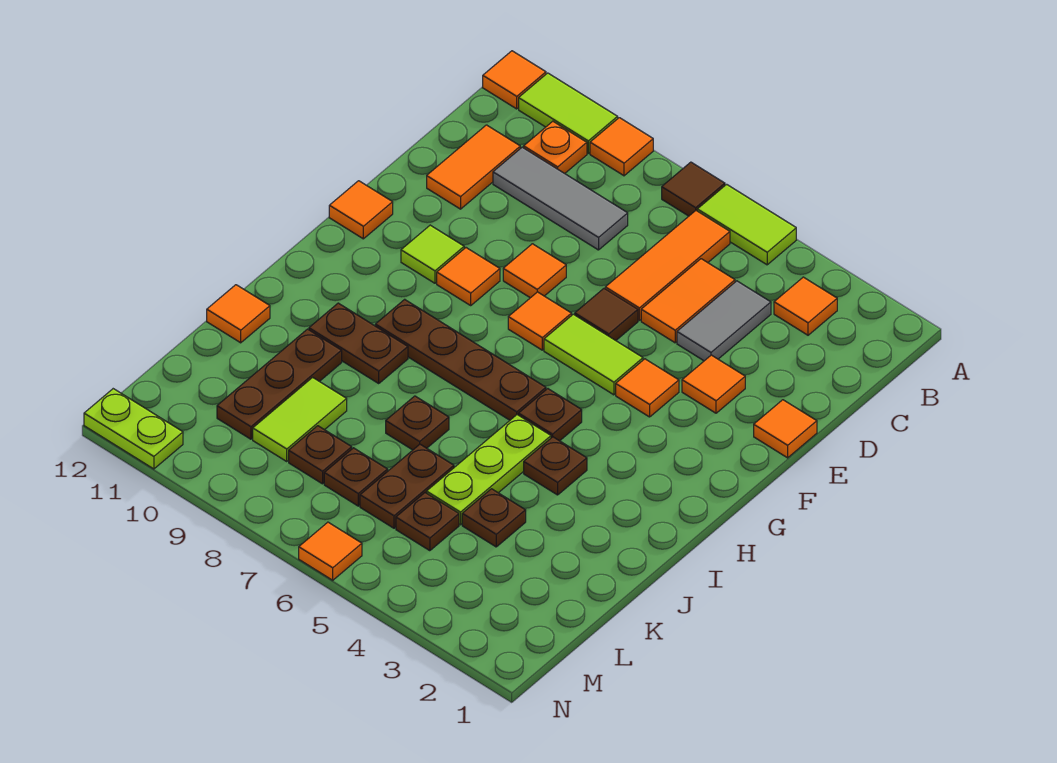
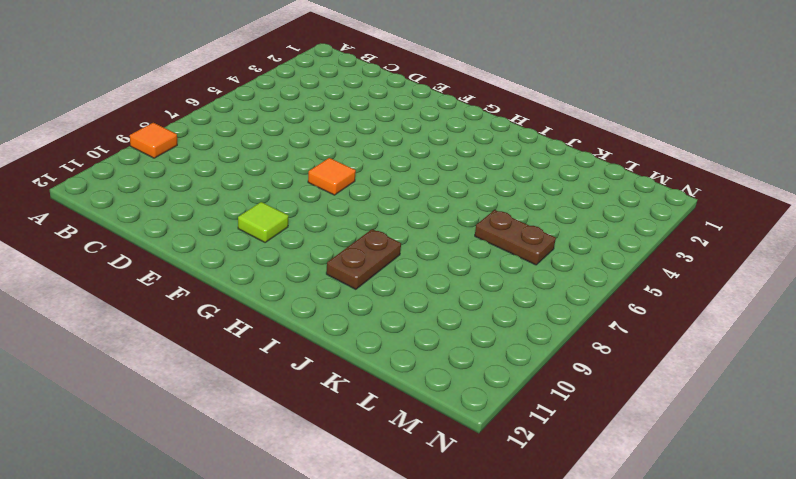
none -> lime tile A5:A6 level 1
none -> brown tile A7 level 1
none -> lime tile A10:A11 level 1
none -> orange tile A12 level 1

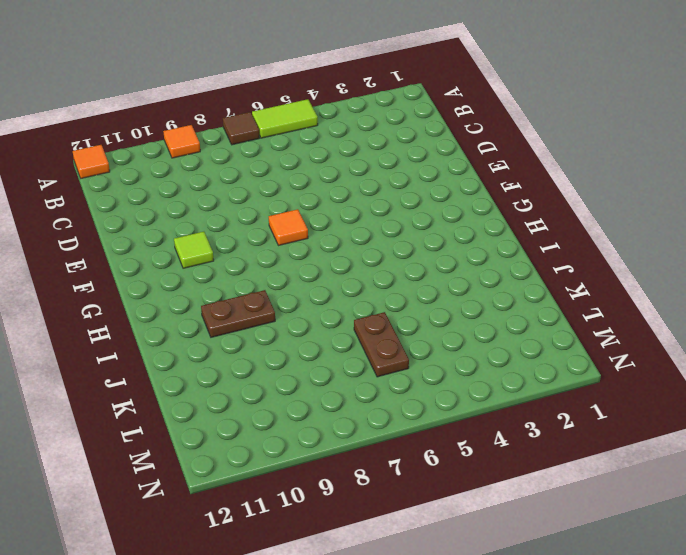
none -> lime tile A10:A11 level 1
none -> orange tile B3 level 1
none -> orange tile B6:D6 level 1
none -> orange plate B10 level 1

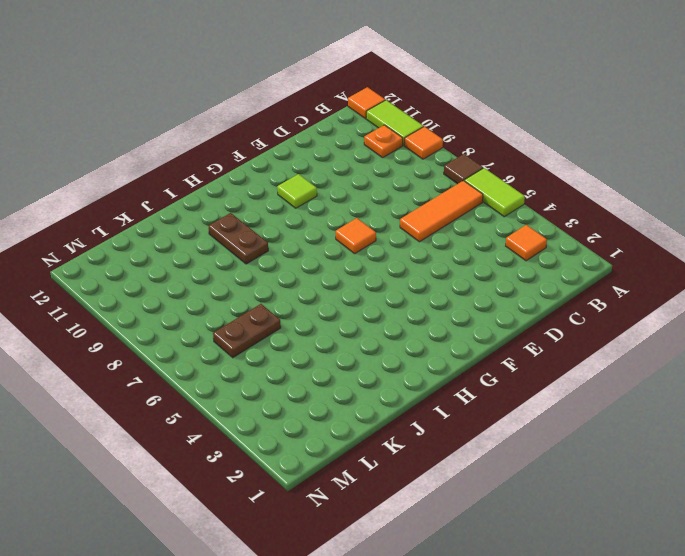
none -> grey tile C4:D4 level 1
none -> orange tile C5:D5 level 1
none -> grey tile C8:C10 level 1
none -> orange tile C11:D11 level 1

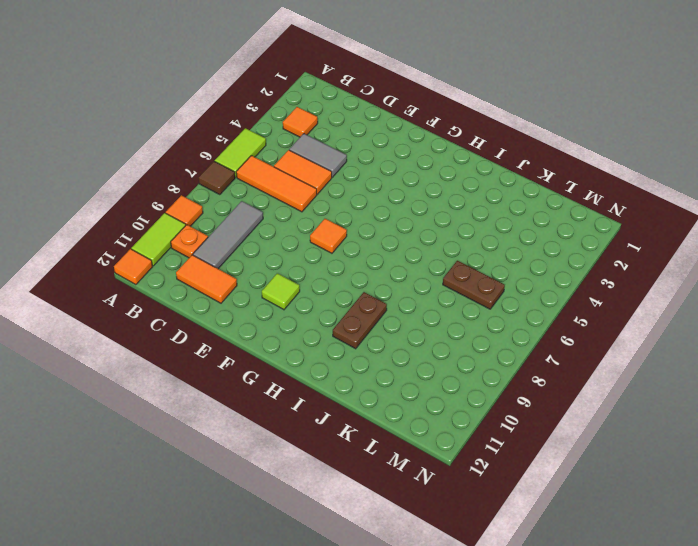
none -> orange tile E1 level 1
none -> orange tile E3 level 1
none -> brown tile E6 level 1
none -> orange tile E8 level 1

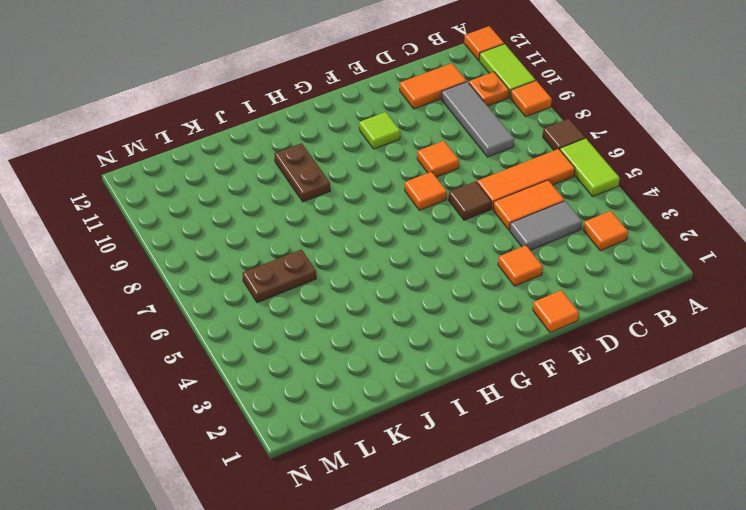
none -> orange tile F4 level 1
none -> lime tile F5:F6 level 1
none -> orange tile F9 level 1
none -> orange tile F12 level 1

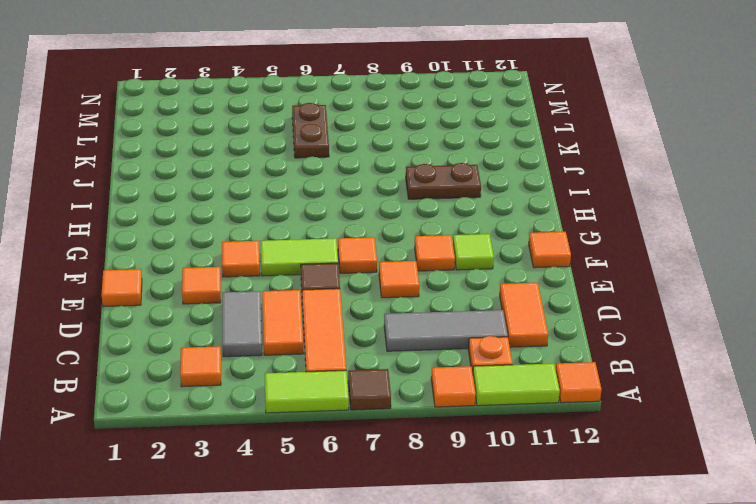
none -> brown plate H5 level 1
none -> brown plate H6:H9 level 1
none -> brown plate I4 level 1
none -> lime plate I5:K5 level 1

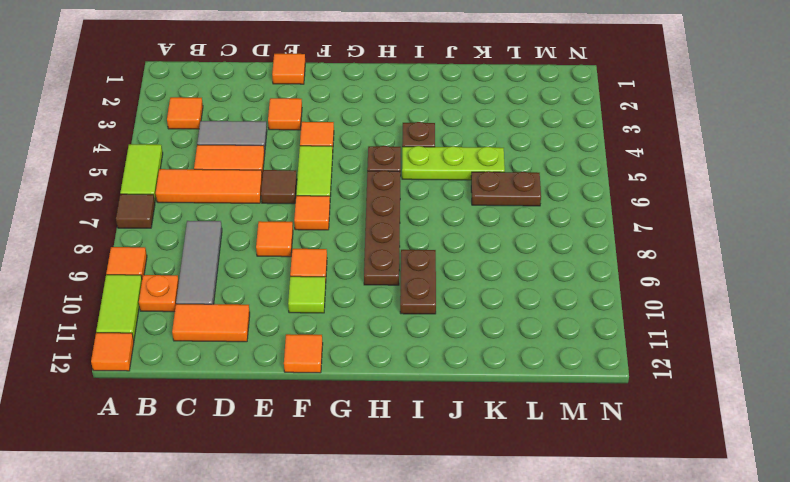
none -> brown plate J7 level 1
none -> brown plate J10:L10 level 1
none -> orange tile J12 level 1
none -> brown plate K4 level 1

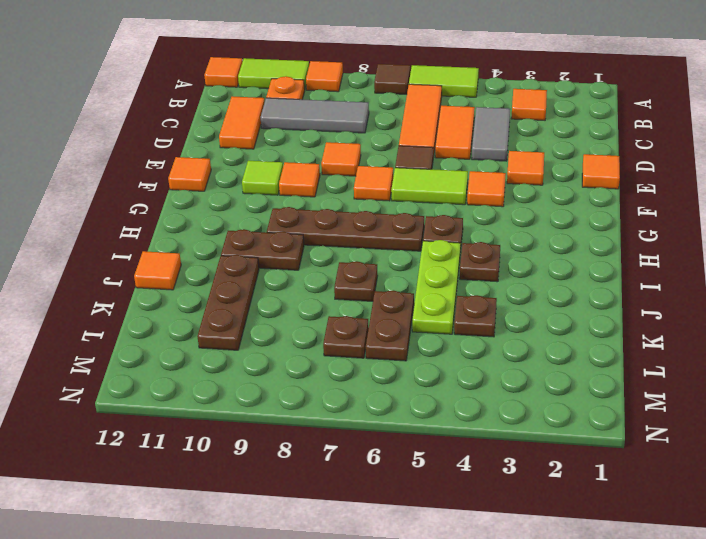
none -> lime tile K9:L9 level 1
none -> brown plate L5 level 1
none -> brown plate L8 level 1
none -> orange tile N6 level 1

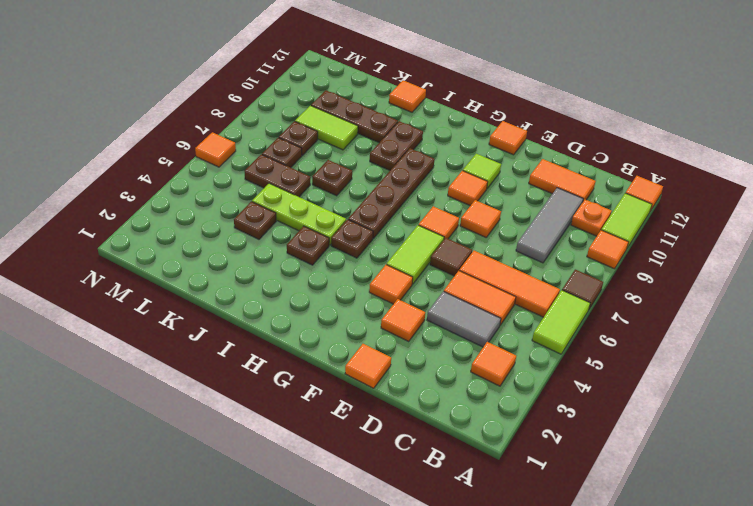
none -> brown plate L5 level 1
none -> lime plate N11:N12 level 1

